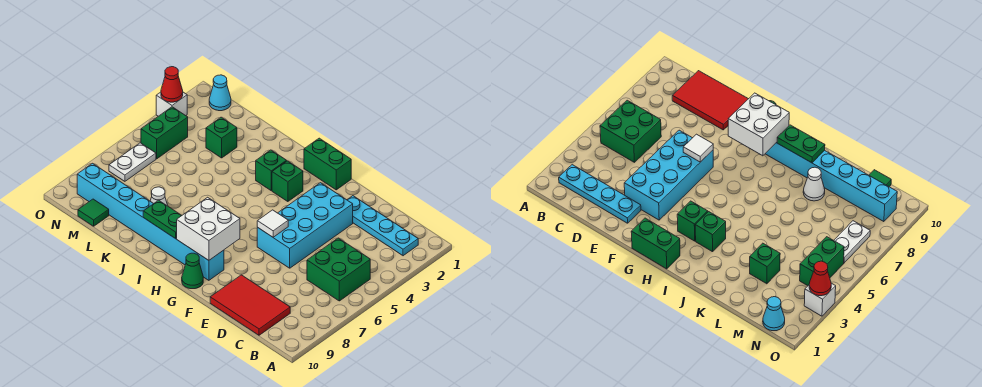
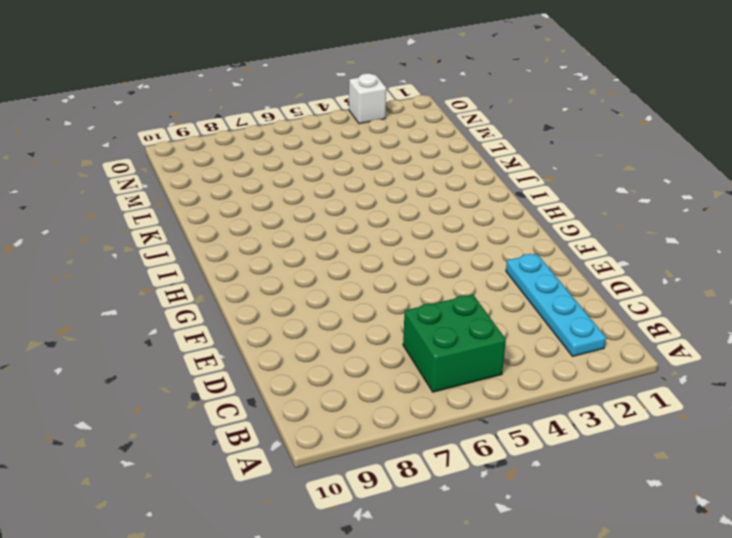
none -> red tile C9:E10 level 1
none -> cyan brick E3:F6 level 1
none -> green brick G1:H1 level 1

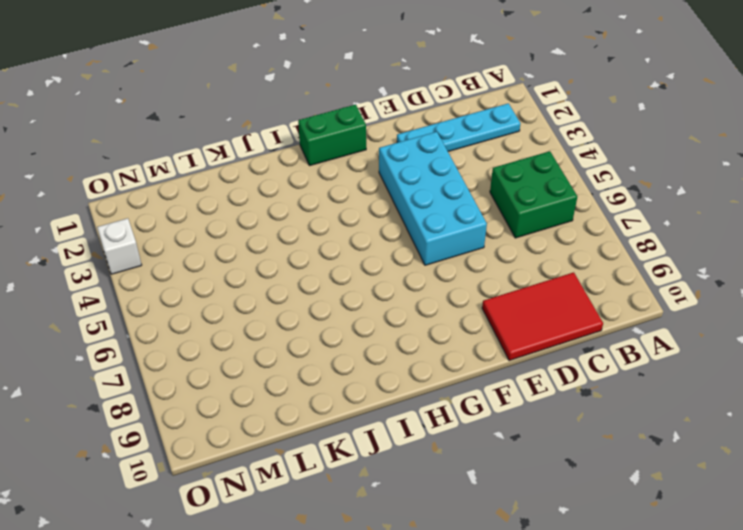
none -> cyan brick G9:N9 level 1
none -> green cone G10 level 1
none -> green brick H3 level 1

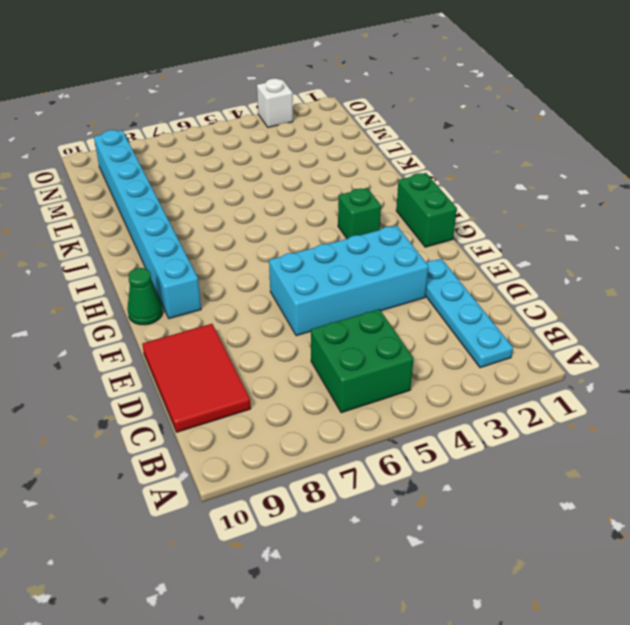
none -> green brick I3 level 1
none -> white cone K8 level 1
none -> green brick L3 level 1

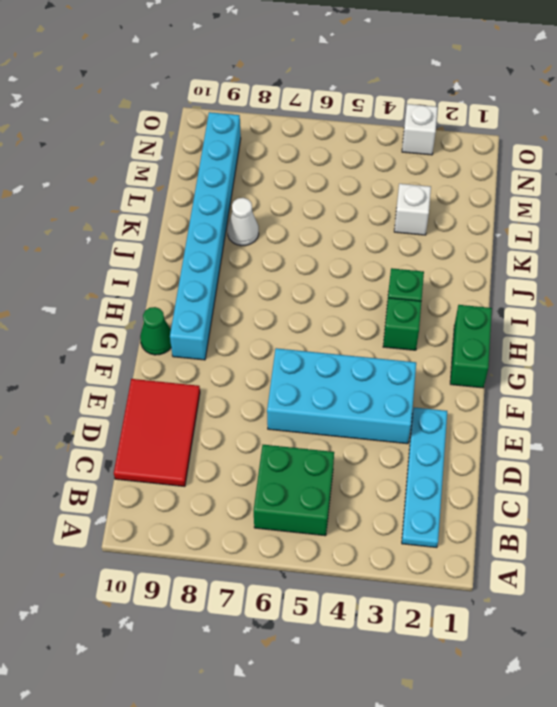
white brick L3 level 1 -> green brick L3 level 1
none -> green tile M10 level 1
none -> cyan cone N1 level 1
none -> green brick N4:N5 level 1

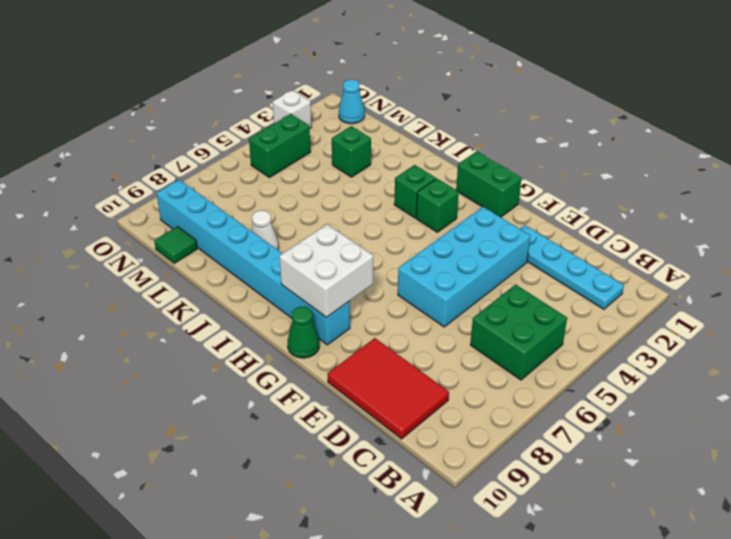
none -> white plate N6:N7 level 1
none -> white tile F6 level 2
none -> green plate I9:J9 level 2

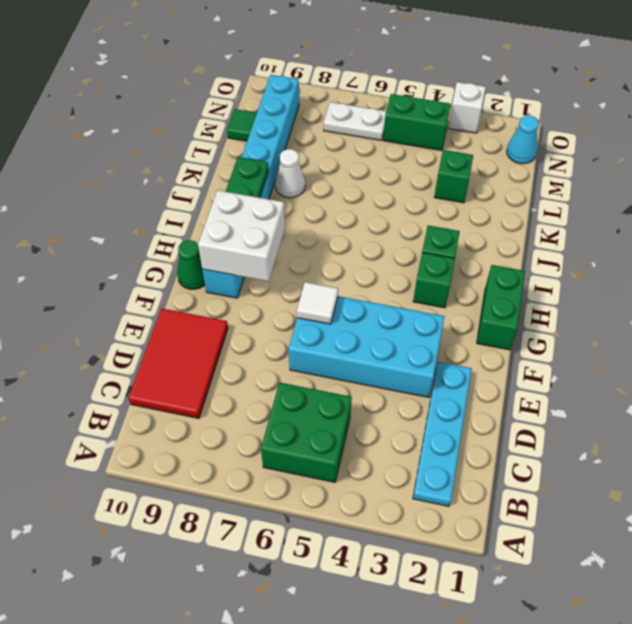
none -> red cone O3 level 2

